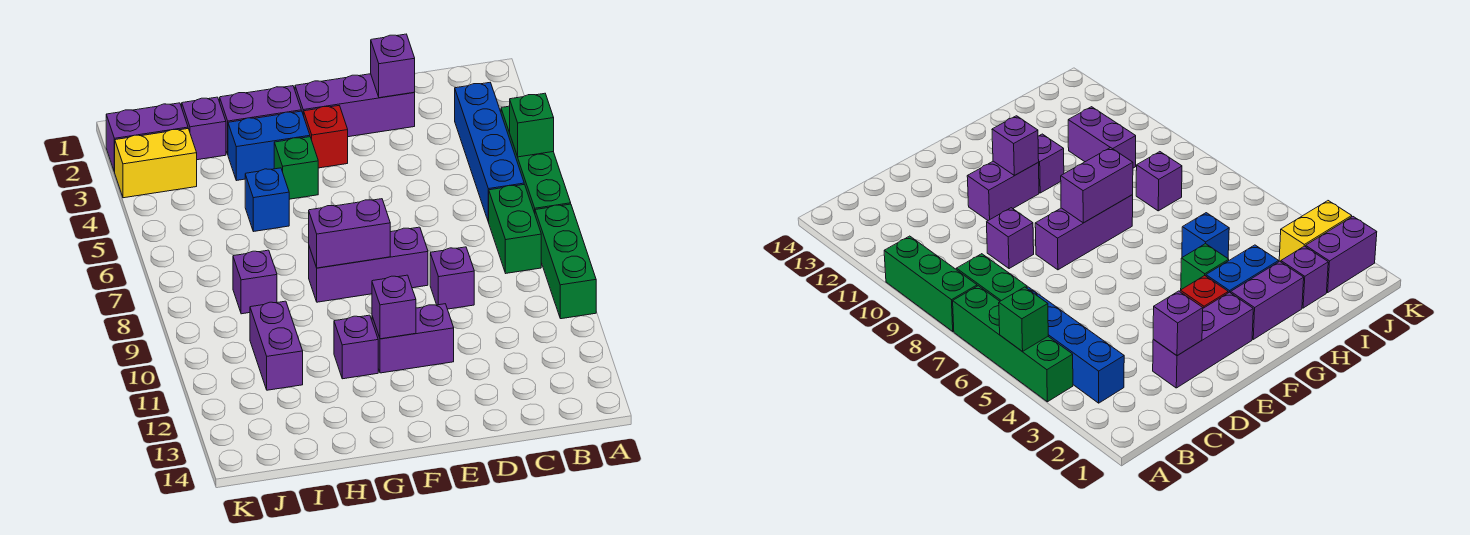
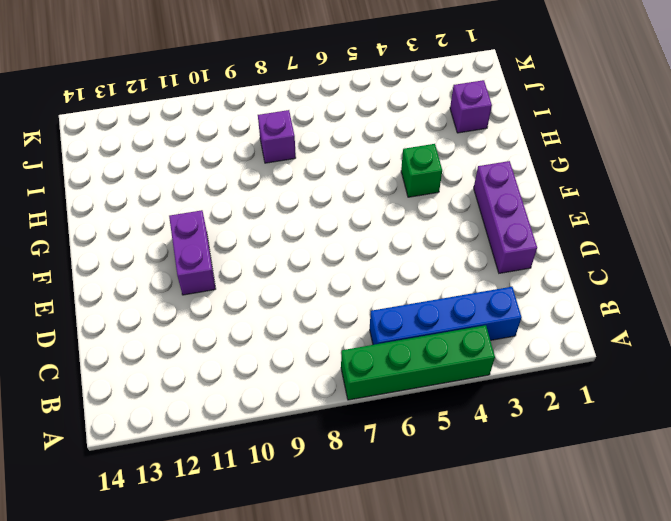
none -> green brick A8:A10 level 1
none -> green brick B7:B8 level 1
none -> purple brick D9 level 1

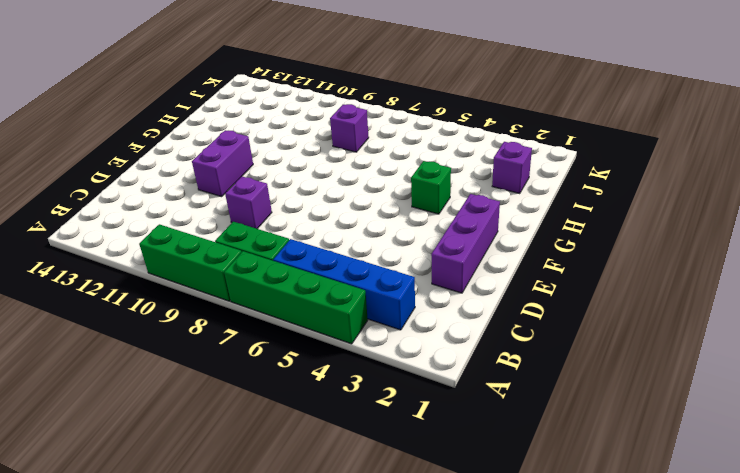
none -> purple brick E8:G8 level 1
none -> red brick F3 level 1
none -> purple brick G2:H2 level 1

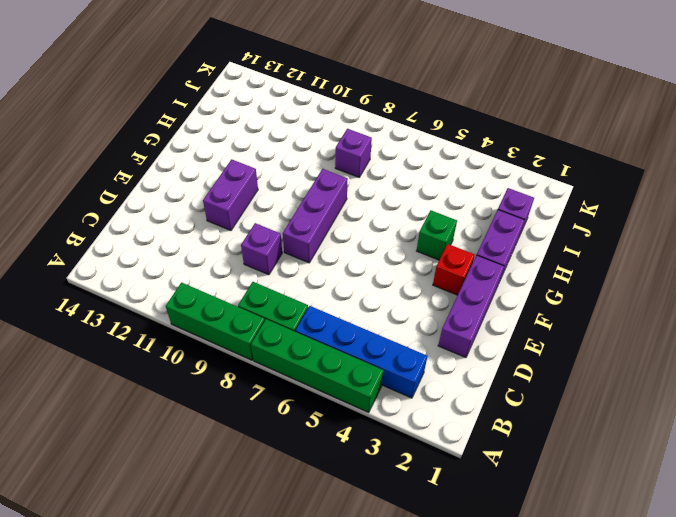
none -> blue brick G3:H3 level 1
none -> purple brick G11 level 1
none -> blue brick H5 level 1

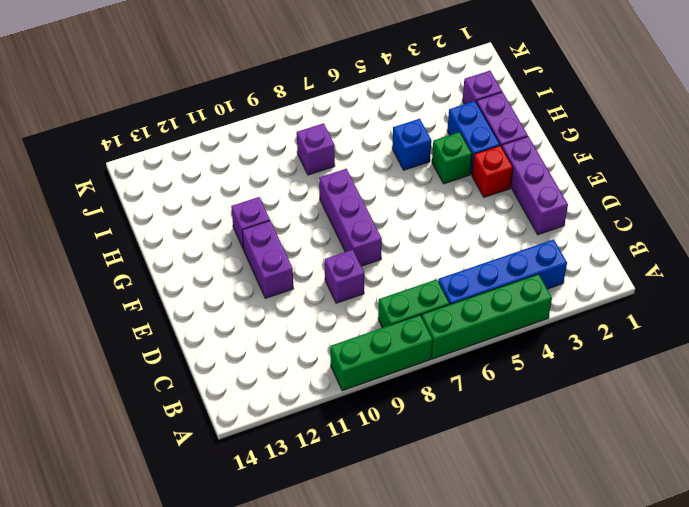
none -> purple brick I10:I11 level 1
none -> purple brick J2:K2 level 1
none -> yellow brick J3:K3 level 1

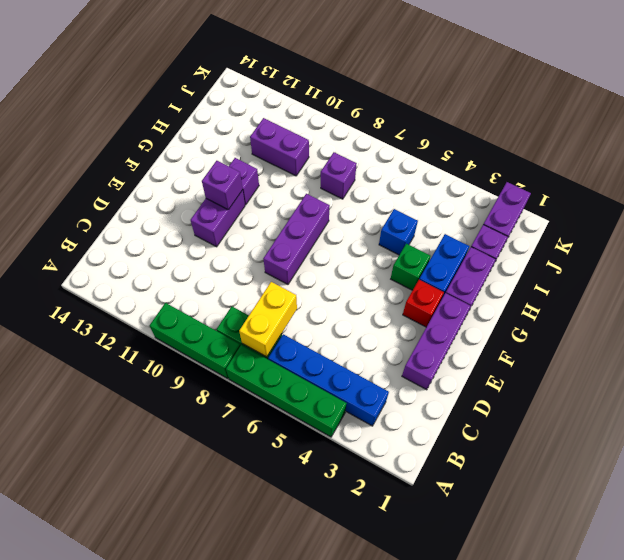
yellow brick B7:C7 level 2 -> yellow brick J3:K3 level 1
none -> purple brick D9 level 1
none -> green brick A5 level 2
none -> purple brick D2 level 2

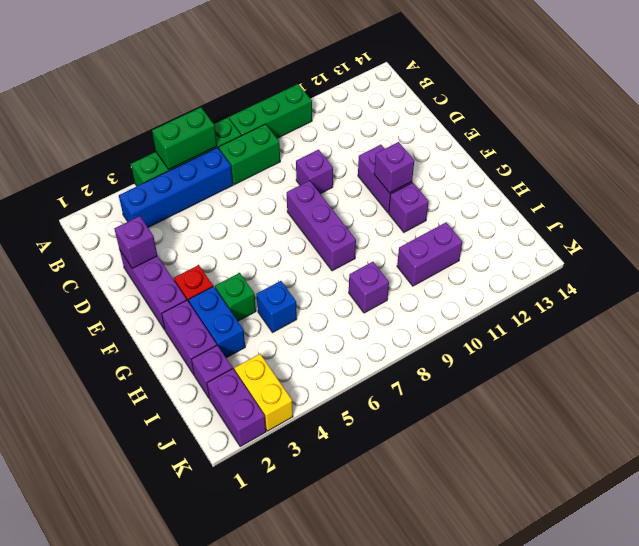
green brick A5:A6 level 2 -> green brick A5 level 2
none -> purple brick F8:G8 level 2

